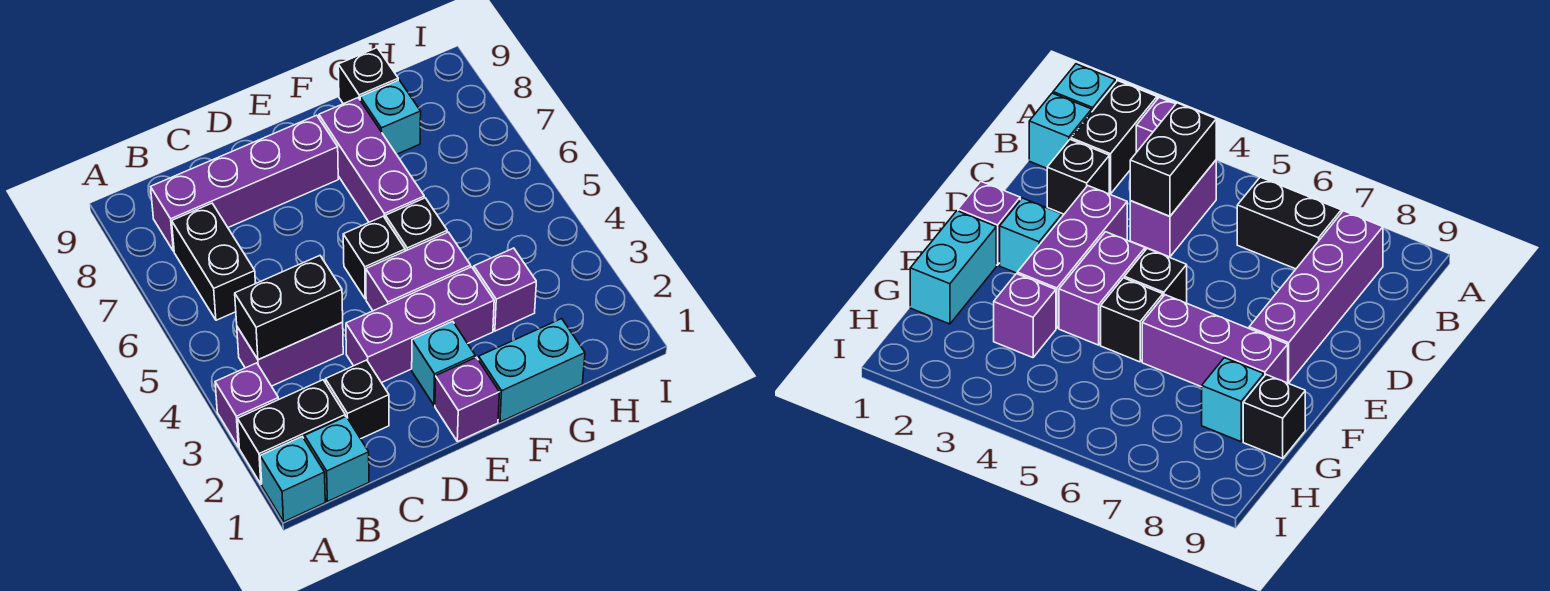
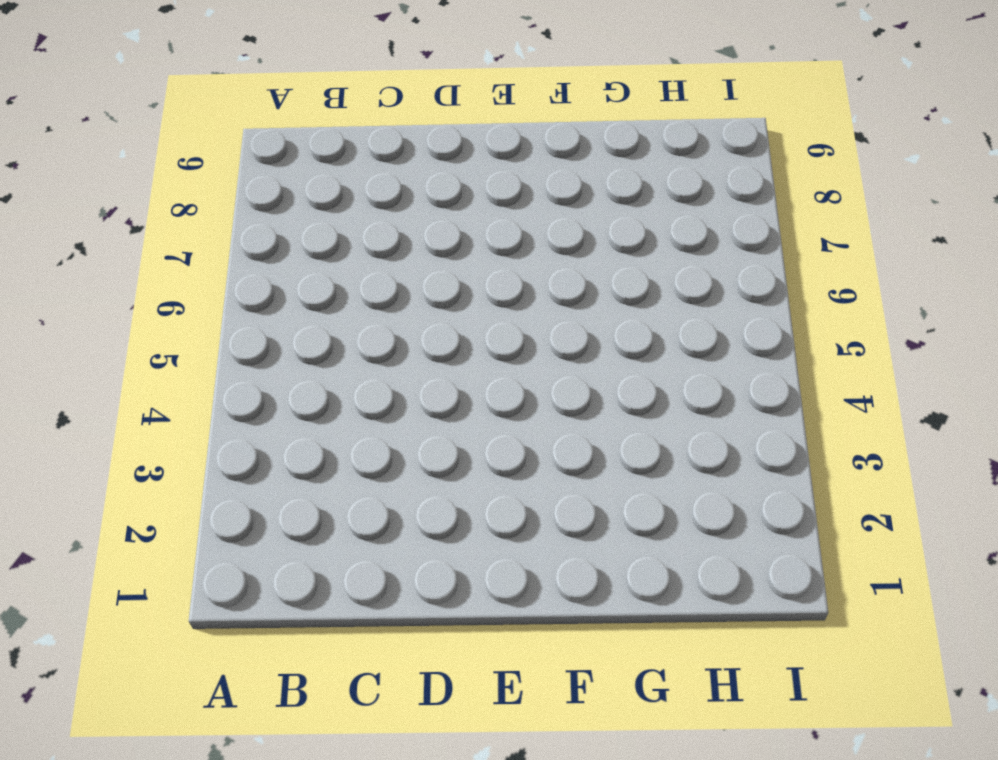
none -> cyan brick A1 level 1
none -> black brick A2:B2 level 1
none -> purple brick A3 level 1

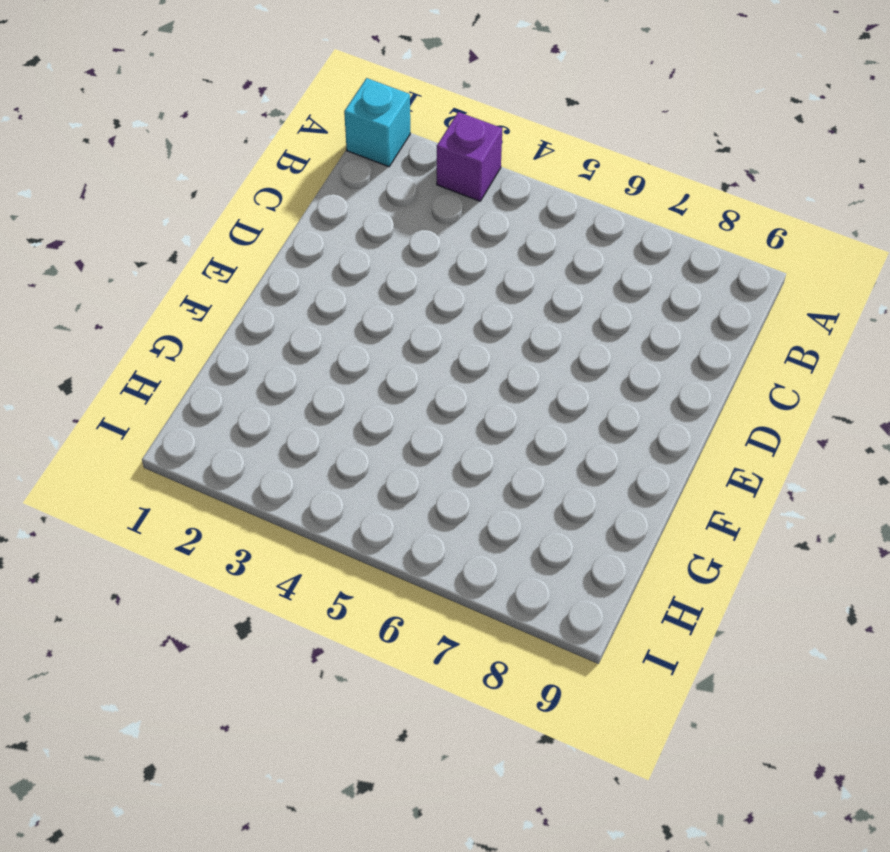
none -> black brick A2:B2 level 1
none -> cyan brick B1 level 1
none -> purple brick B4:C4 level 1

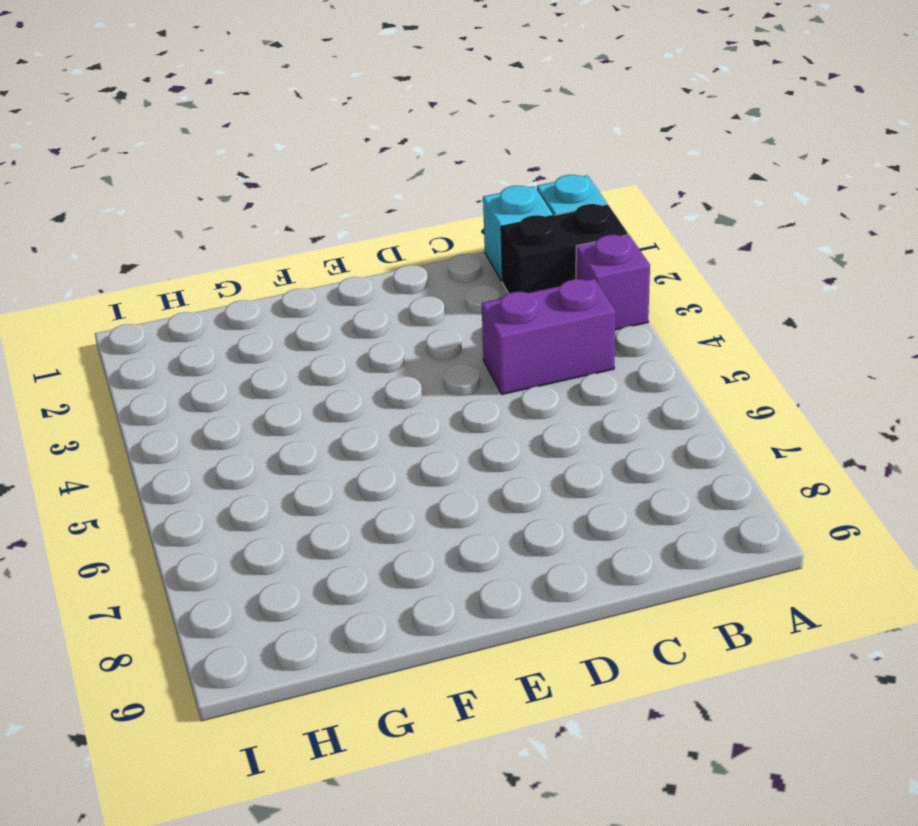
none -> black brick B6:B7 level 1
none -> purple brick B8:E8 level 1
none -> black brick C2 level 1

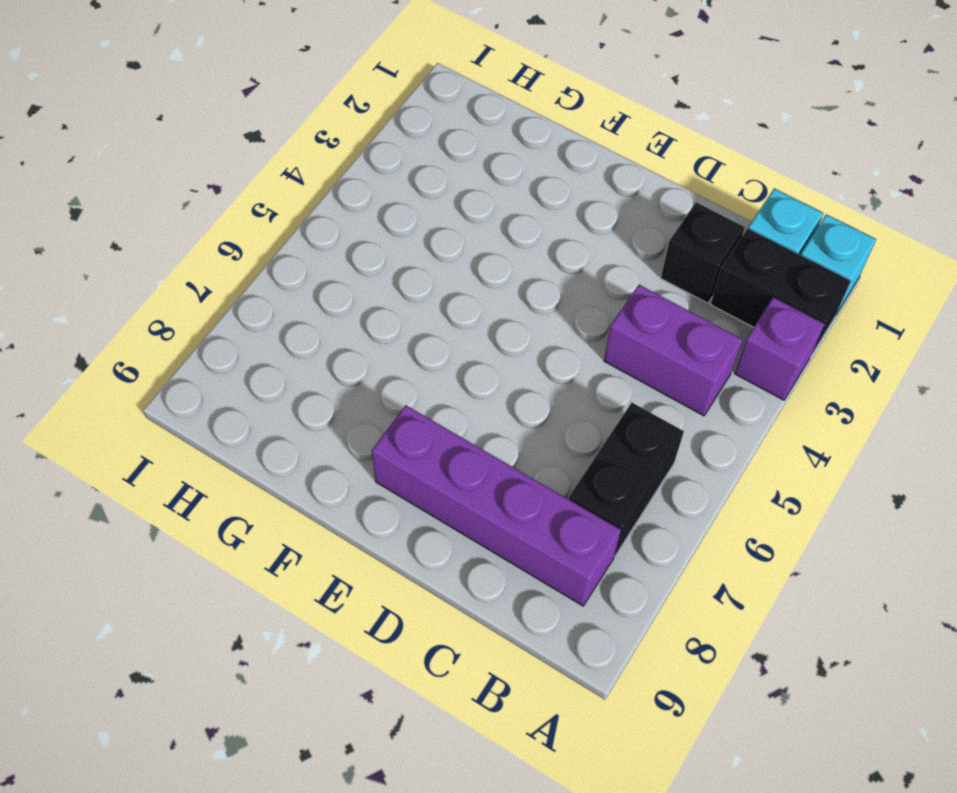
none -> purple brick D3:F3 level 1
none -> purple brick E1 level 1
none -> cyan brick E2 level 1

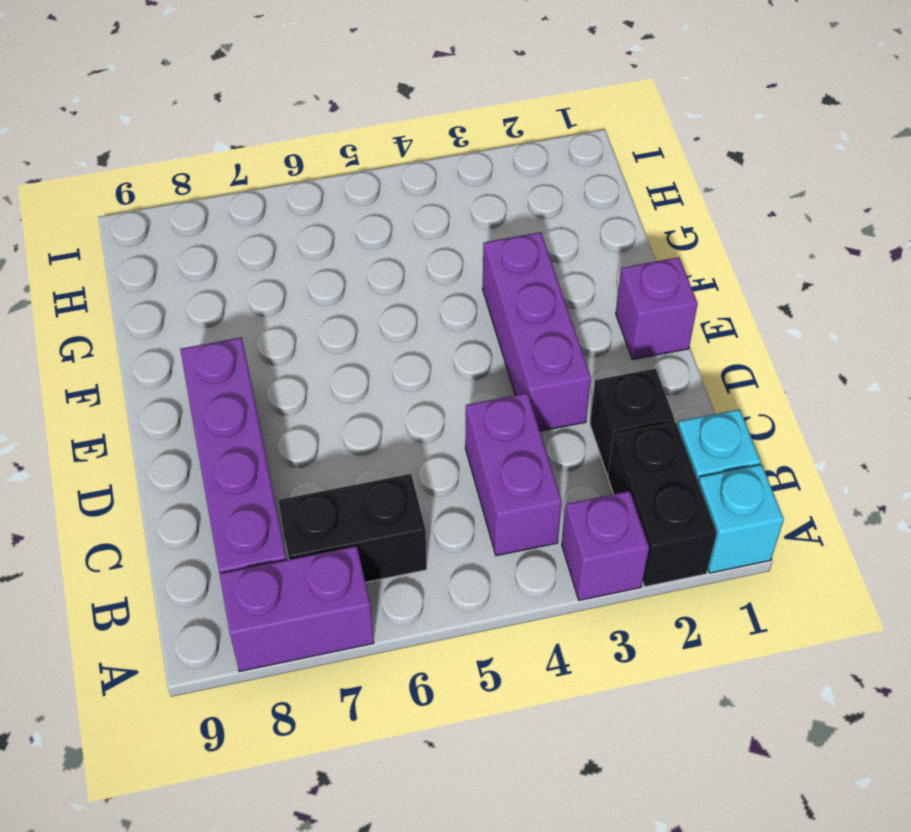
purple brick A7:A8 level 1 -> purple brick E4:F4 level 1
none -> cyan brick E2 level 1
none -> black brick E5 level 1
none -> cyan brick F1:G1 level 1

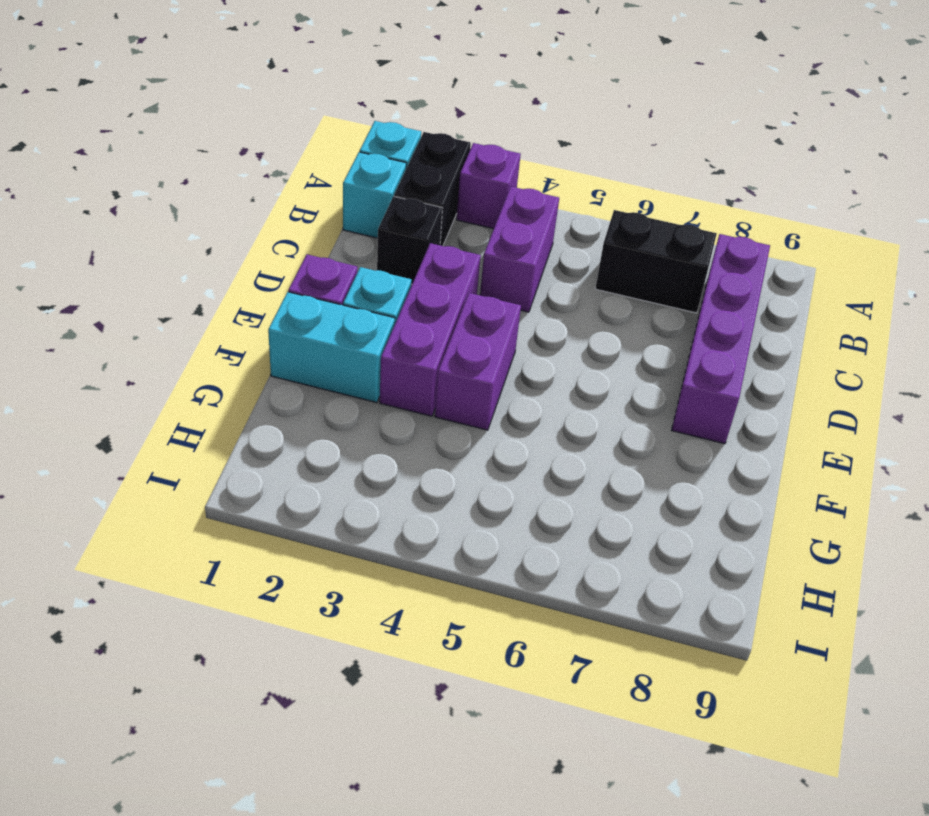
cyan brick F1:F2 level 1 -> cyan brick F1:G1 level 1
none -> black brick E5 level 1
none -> black brick F5 level 1
none -> purple brick F6:F8 level 1

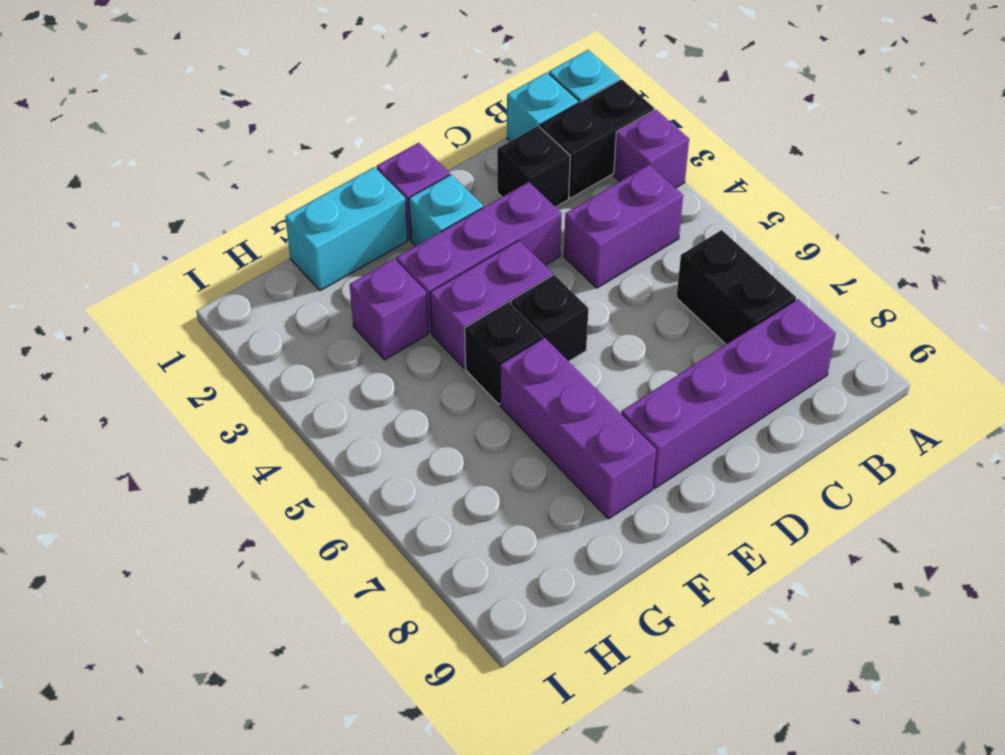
none -> cyan brick G8 level 1
none -> black brick G9 level 1
none -> black brick B4:C4 level 2

